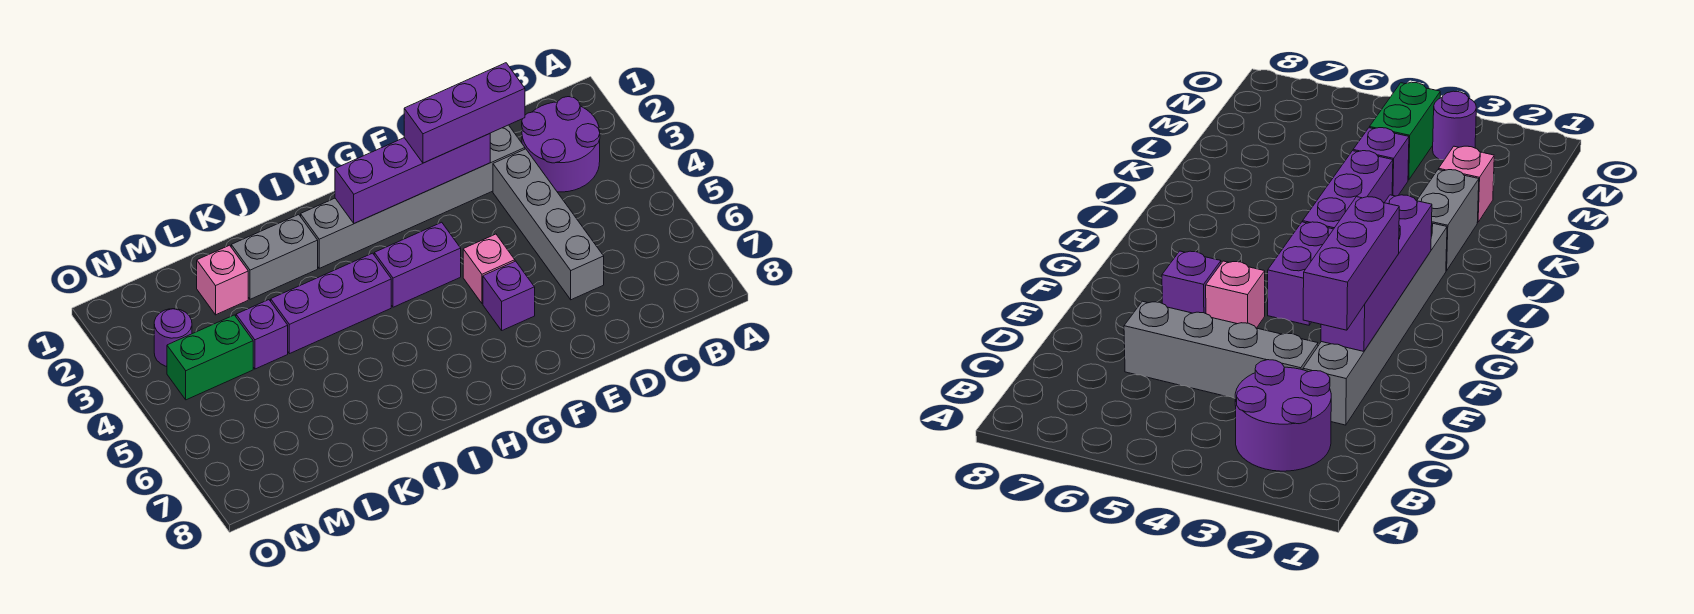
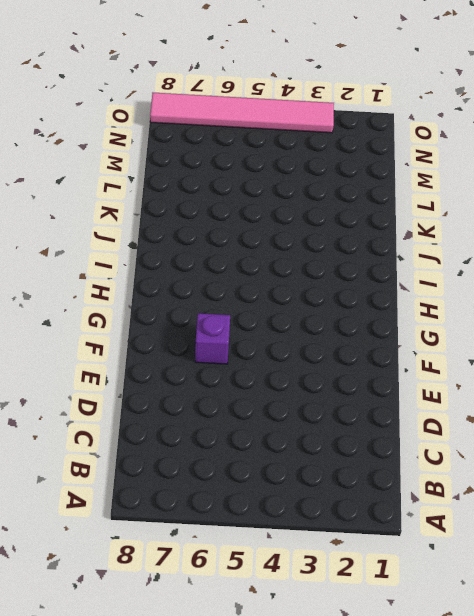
pink tile O3:O8 level 1 -> none
none -> purple round brick B2:C3 level 1
none -> grey brick D2:I2 level 1
none -> grey brick D3:D6 level 1

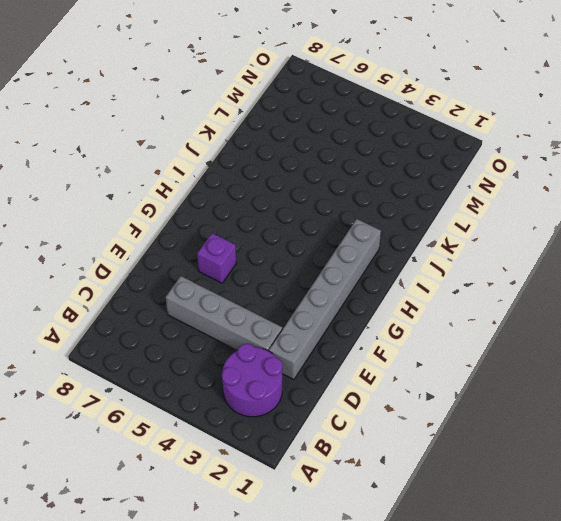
none -> pink brick F5 level 1
none -> purple brick G4:H4 level 1
none -> purple brick I4:K4 level 1

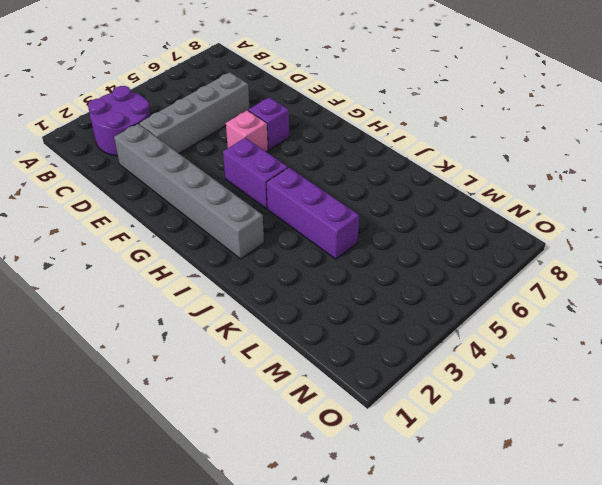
none -> grey brick J2:K2 level 1
none -> pink brick L2 level 1
none -> purple brick L4 level 1

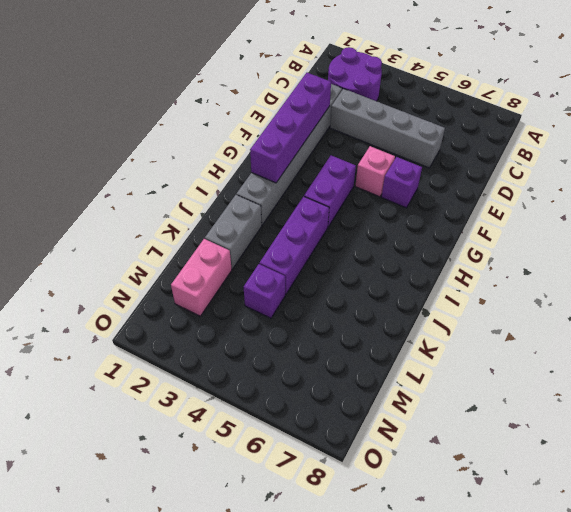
pink brick L2:M2 level 1 -> pink brick L2 level 1
none -> green brick M4:N4 level 1
none -> purple round brick N3 level 1
none -> purple brick D2:F2 level 3

